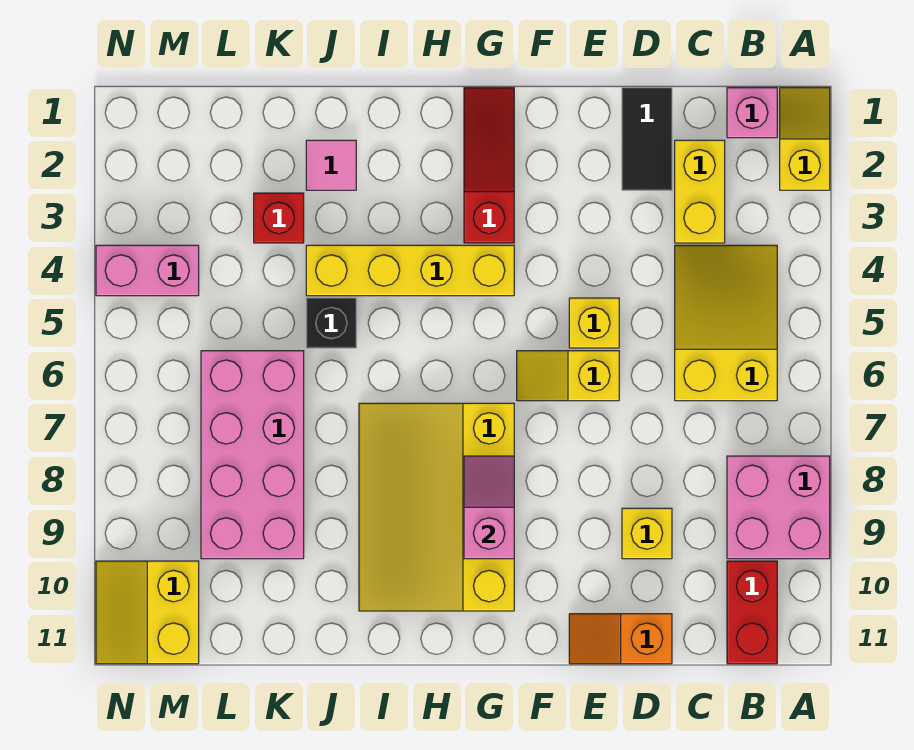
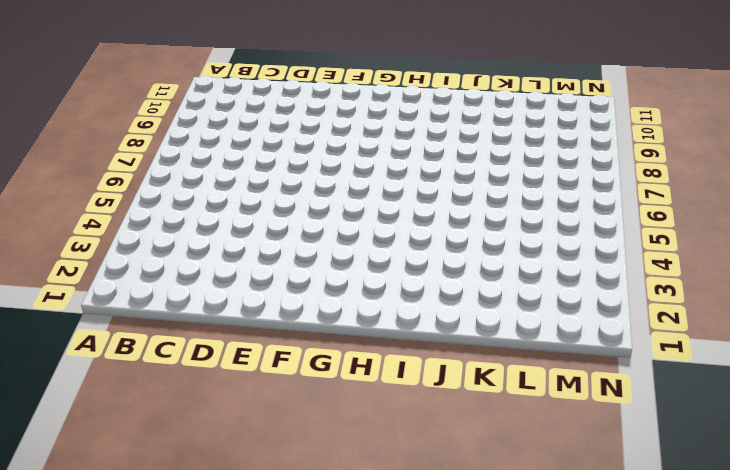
none -> yellow slope A1:A2 level 1 top 2
none -> pink brick A8:B9 level 1
none -> pink brick B1 level 1

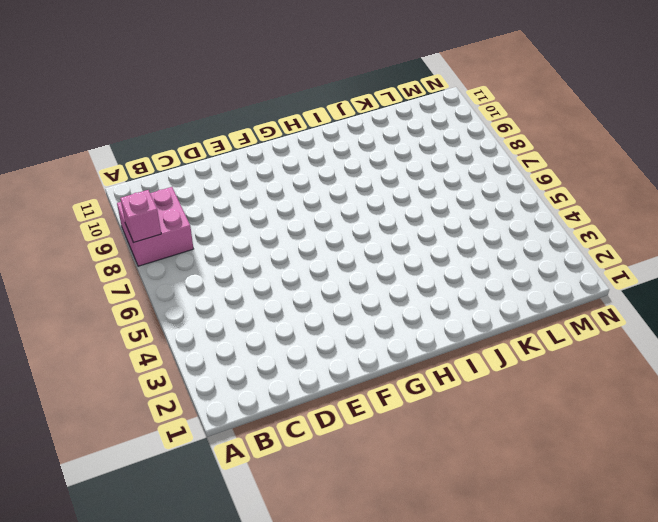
pink brick A8 level 2 -> pink brick B1 level 1
none -> yellow slope A1:A2 level 1 top 2
none -> yellow slope B4:C6 level 1 top 6
none -> red brick B10:B11 level 1

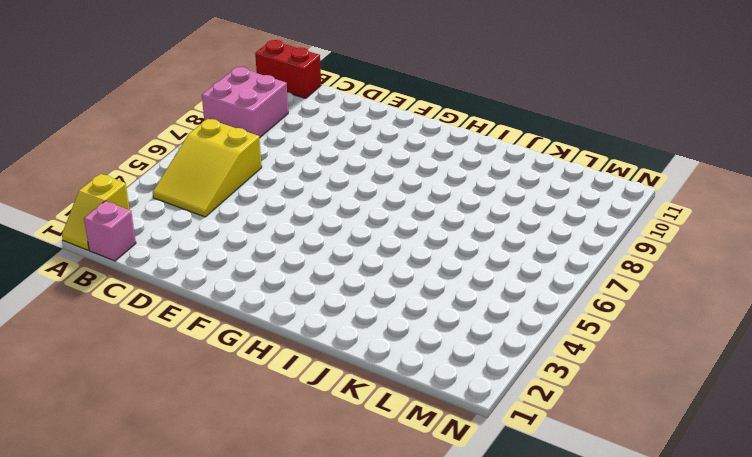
red brick A11:B11 level 1 -> red brick B10:B11 level 1
none -> yellow brick C2:C3 level 1
none -> black tile D1:D2 level 1
none -> yellow brick D9 level 1

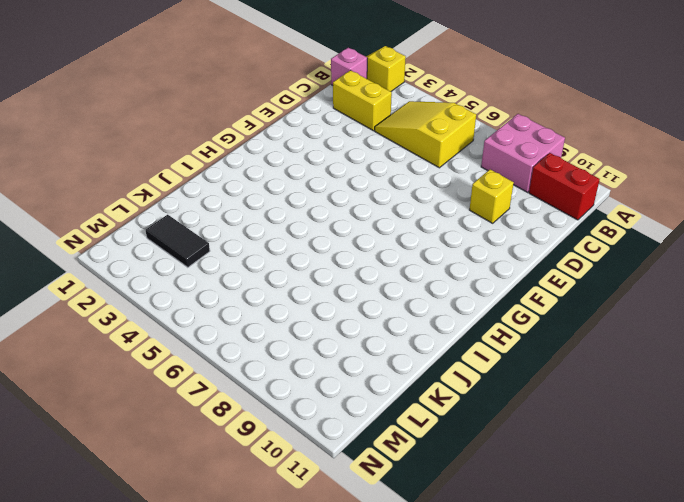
black tile L2:L3 level 1 -> black tile D1:D2 level 1
none -> orange slope D11:E11 level 1 top D
none -> yellow brick E5 level 1
none -> yellow slope E6:F6 level 1 top E

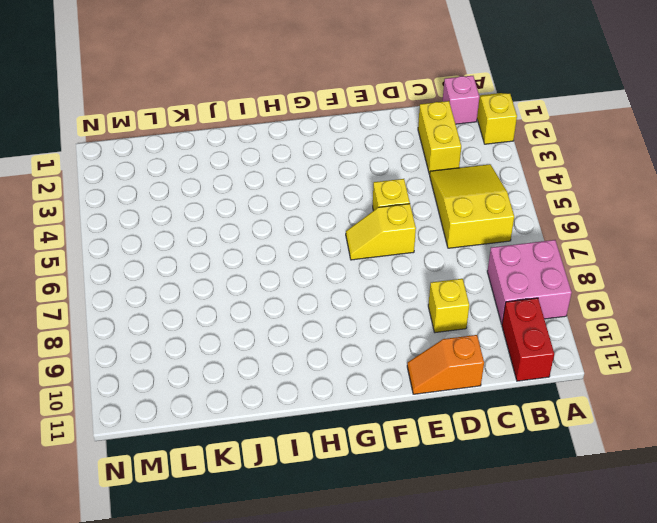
none -> black tile D1:D2 level 1
none -> red slope G1:G3 level 1 top 3
none -> yellow brick G4:J4 level 1

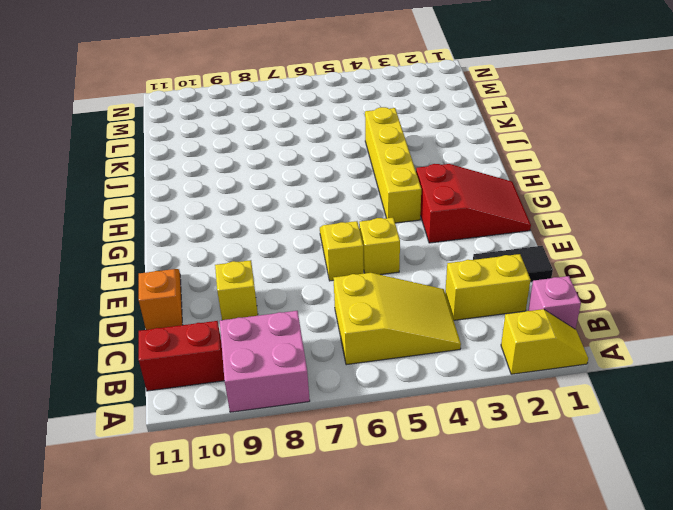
red slope F1:G3 level 1 top 3 -> red slope G1:G3 level 1 top 3
none -> yellow slope G7:I10 level 1 top G
none -> pink tile J2 level 1
none -> black brick J5 level 1

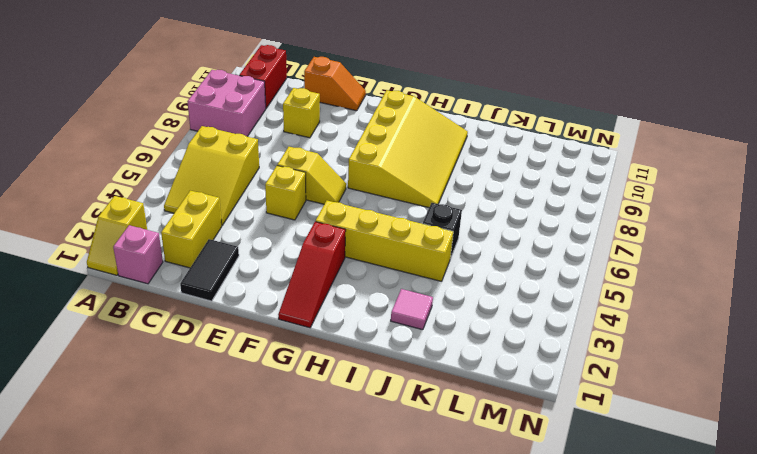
none -> red brick K3 level 1
none -> pink brick K6:L9 level 1
none -> pink brick M4:N4 level 1

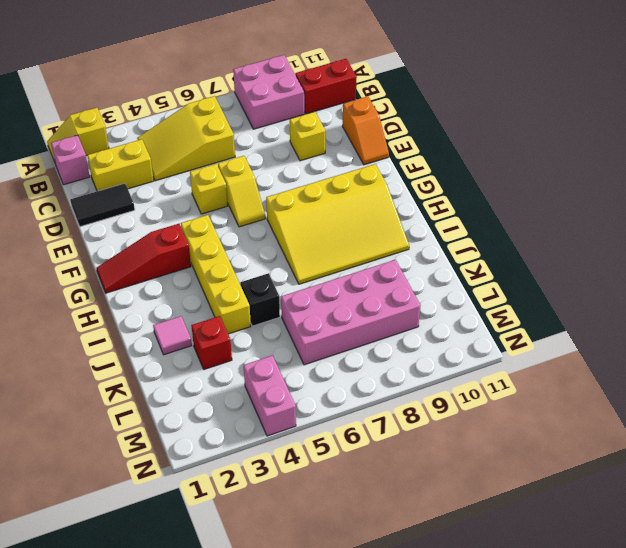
none -> yellow slope M10:N11 level 1 top M
none -> pink slope G8:G9 level 2 top 9

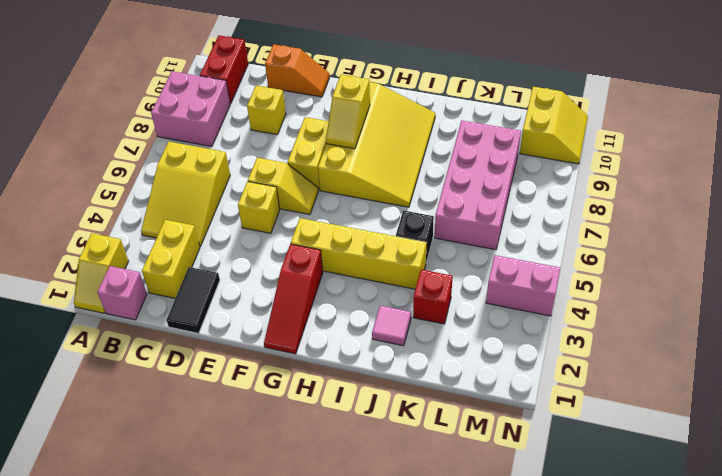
yellow brick F7:F8 level 1 -> none
yellow slope G8:G9 level 2 top 9 -> pink slope G8:G9 level 2 top 9

